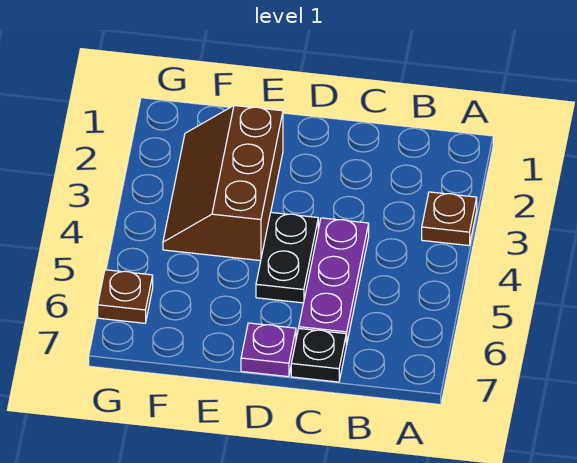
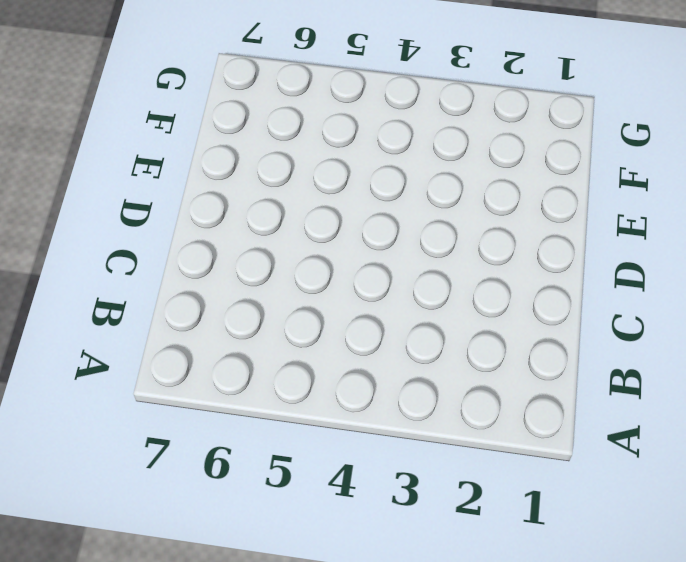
none -> brown plate A3 level 1
none -> purple plate C4:C6 level 1

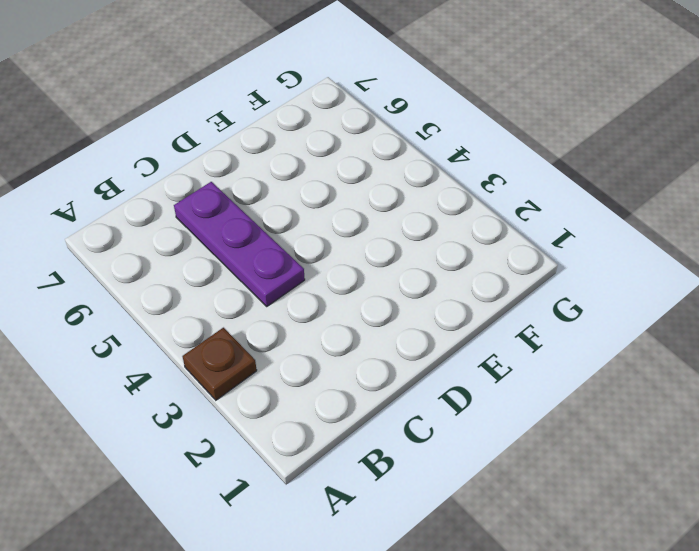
none -> black plate C7 level 1
none -> black plate D4:D5 level 1

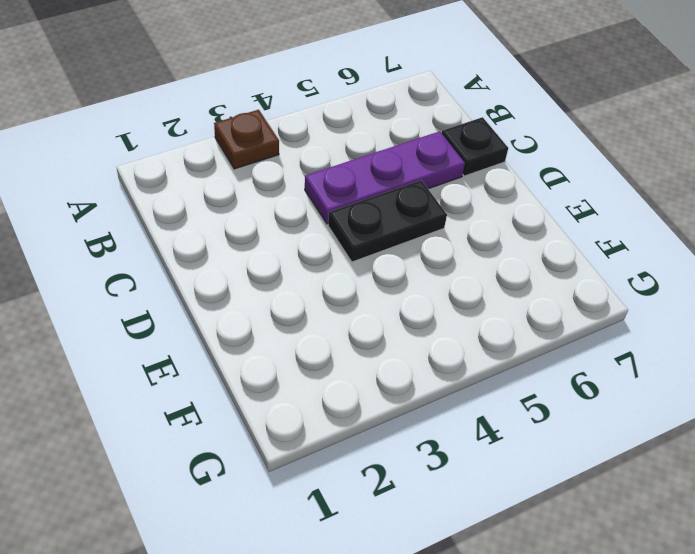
none -> purple plate D7 level 1
none -> brown slope E2:F4 level 1 top E

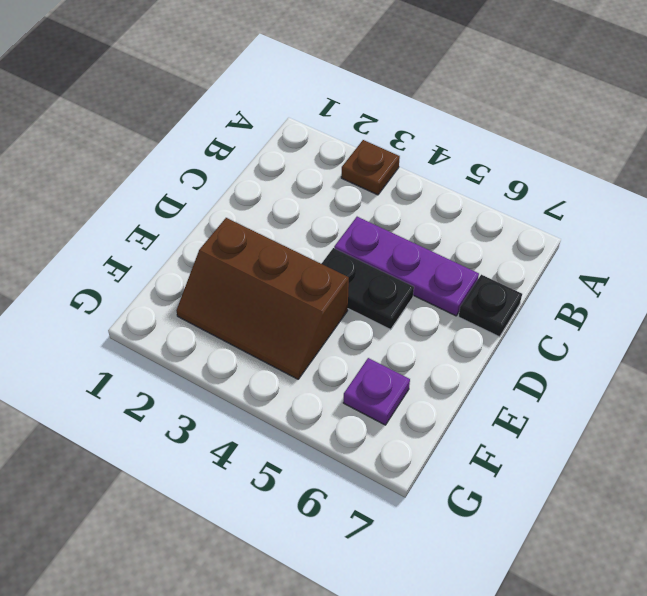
purple plate F6 level 1 -> purple plate D7 level 1
none -> brown plate G6 level 1

